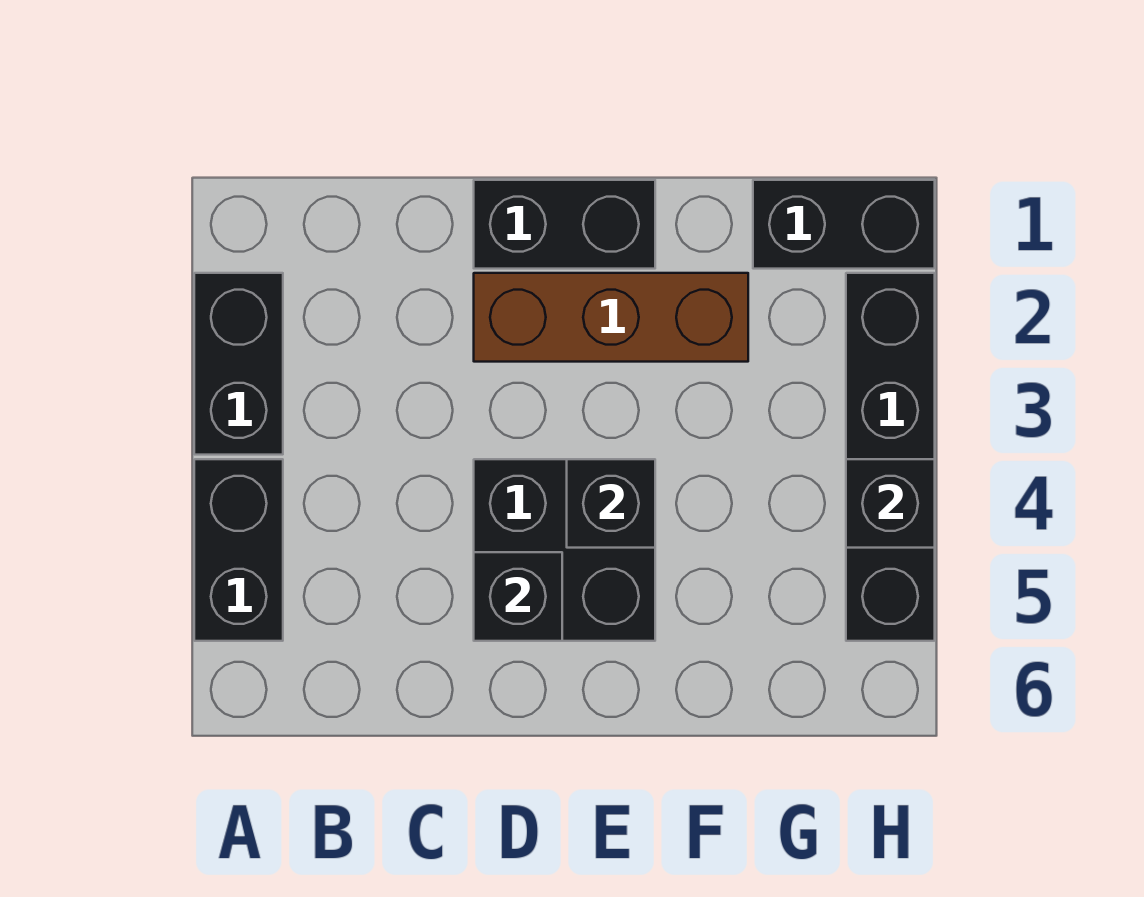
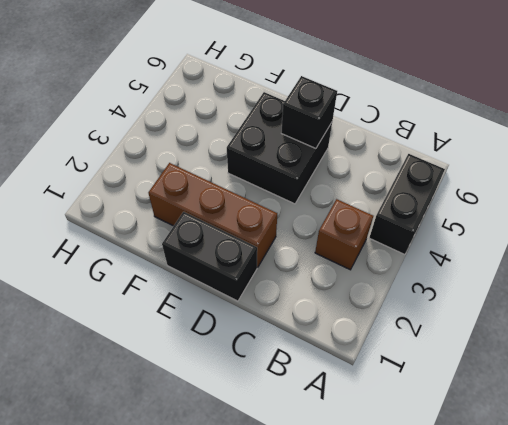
brown brick B3 level 1 -> none
none -> black brick A2:A3 level 1
none -> black brick G1:H1 level 1

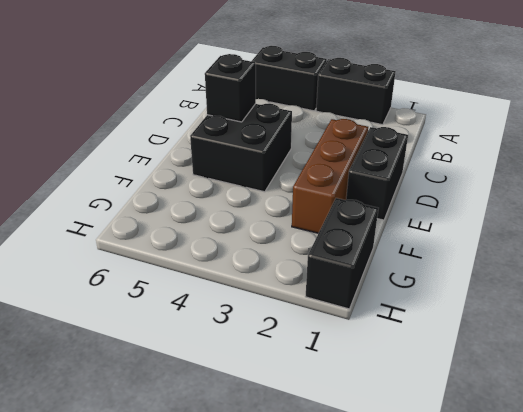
none -> black brick H2:H5 level 1
none -> black brick E4 level 2

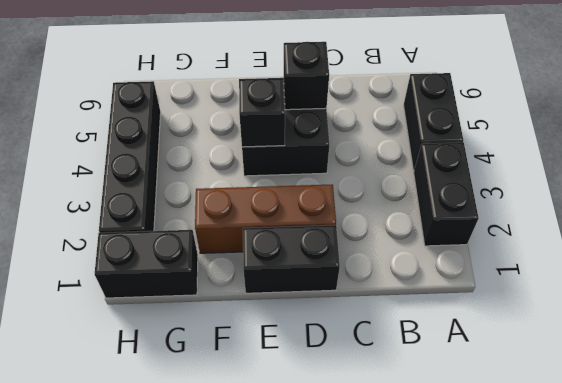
none -> black brick H4 level 2

